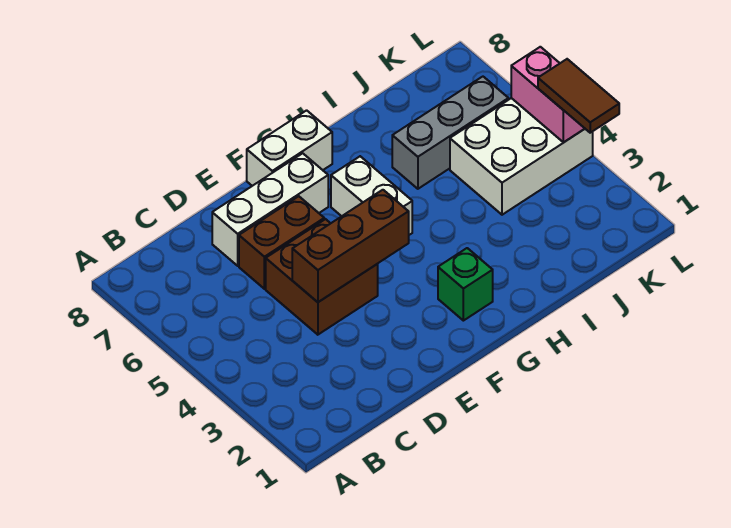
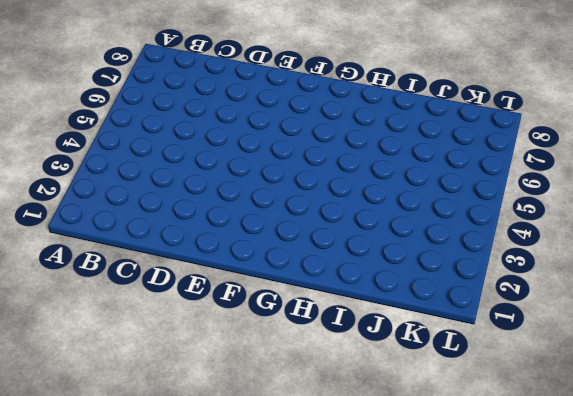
none -> brown brick D4:E5 level 1
none -> brown brick D6:E6 level 1

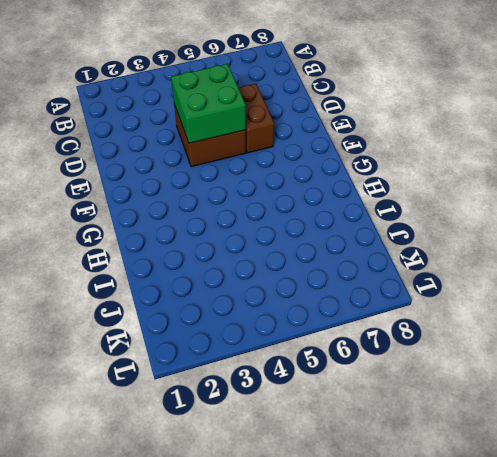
green brick D4:E5 level 2 -> brown brick D4:F4 level 2
none -> white brick D7:F7 level 1
none -> white brick F8:G8 level 1

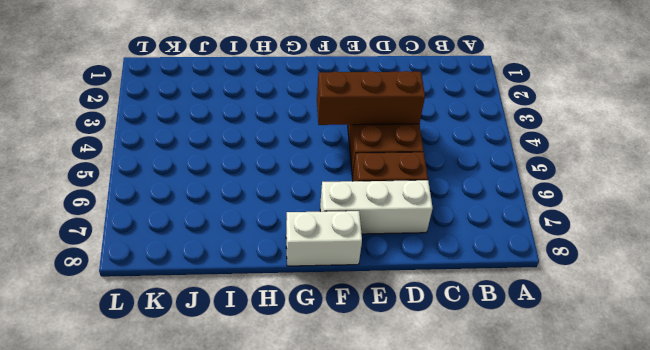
none -> green brick G2 level 1
none -> white brick G5:G6 level 1

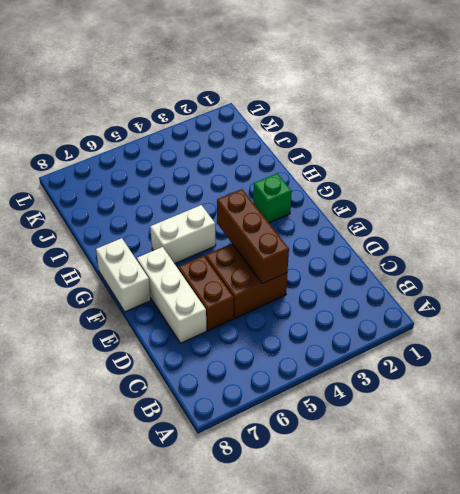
none -> grey brick I6:K6 level 1
none -> white brick J4:L5 level 1

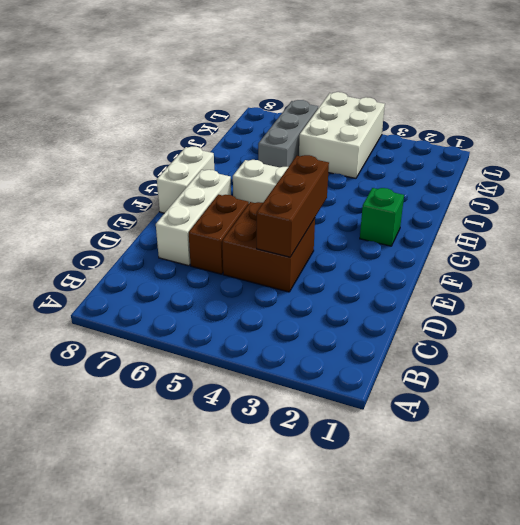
none -> pink brick L4:L5 level 2
none -> brown tile L3:L4 level 3

